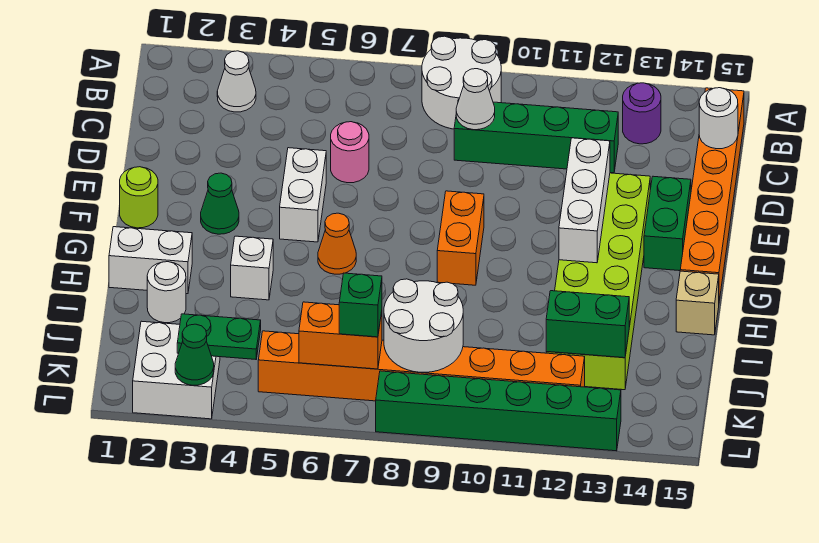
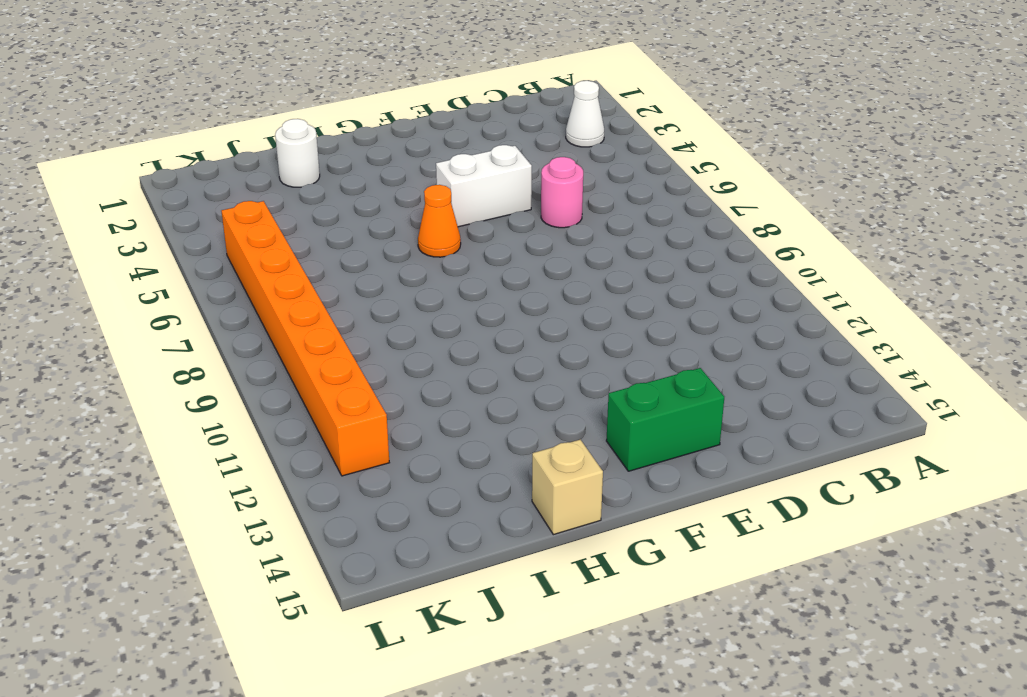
none -> white round brick A8:B9 level 1
none -> purple round brick B13 level 1
none -> orange brick B15:G15 level 1

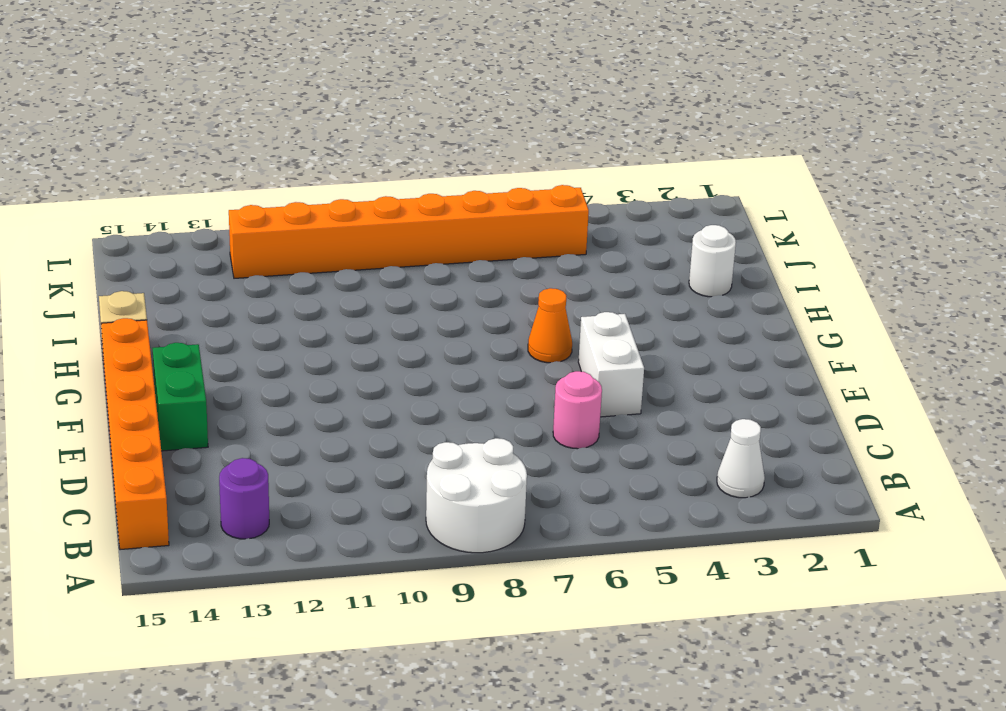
none -> green brick C9:C12 level 1
none -> lime brick E12:J13 level 1
none -> lime round brick F1 level 1

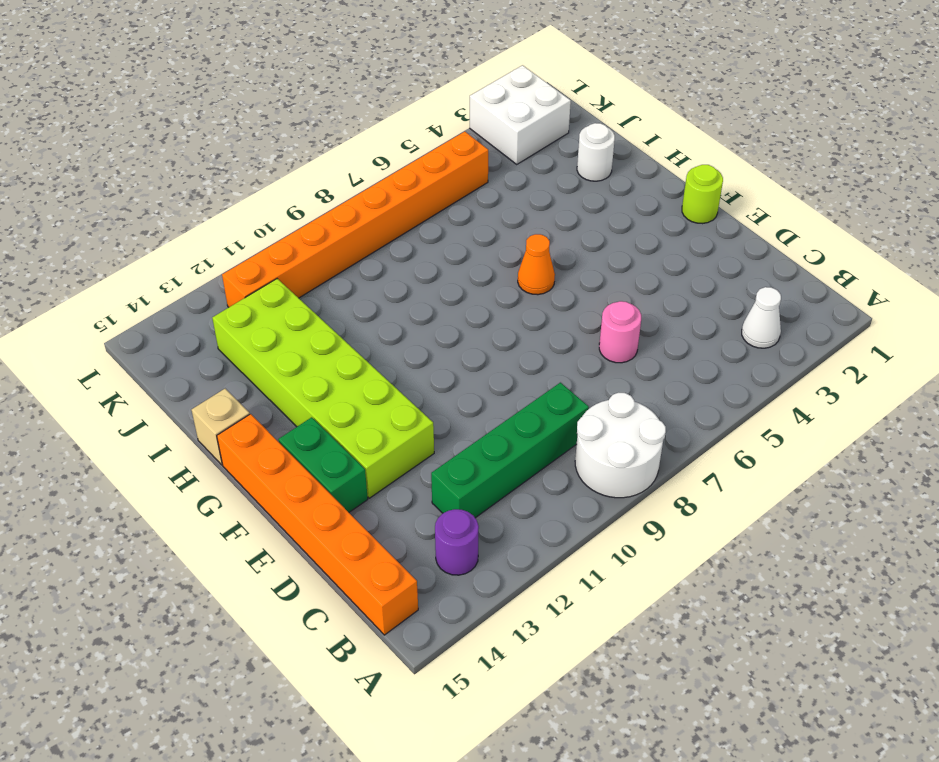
none -> white brick E5:F5 level 1
none -> green cone F3 level 1
none -> orange brick F9:G9 level 1

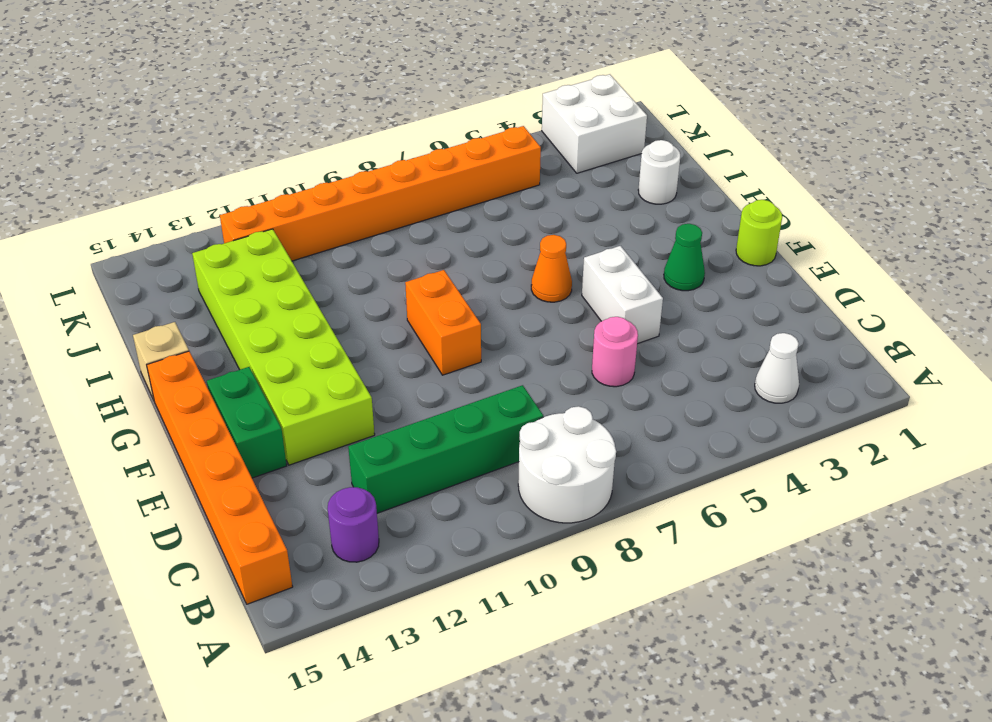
none -> white brick H1:H2 level 1
none -> white brick H4 level 1
none -> green brick L8:L13 level 1

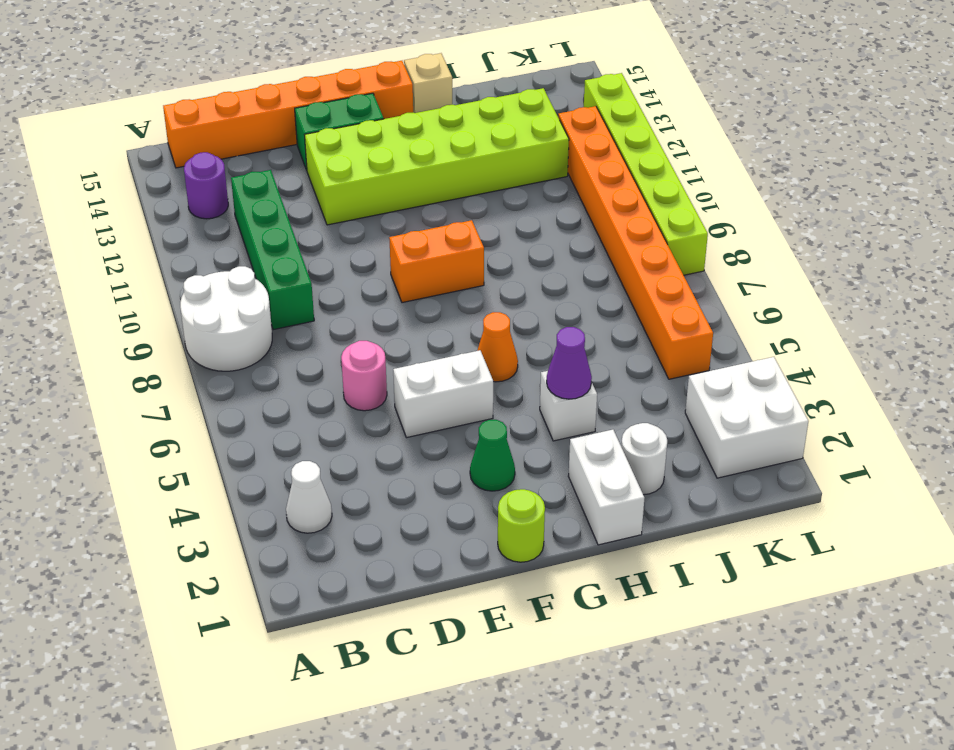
purple cone H4 level 2 -> none
lime brick L8:L13 level 1 -> green brick L8:L13 level 1
none -> white cone C9 level 2
none -> white round brick C15 level 2
none -> white brick E12:G12 level 2

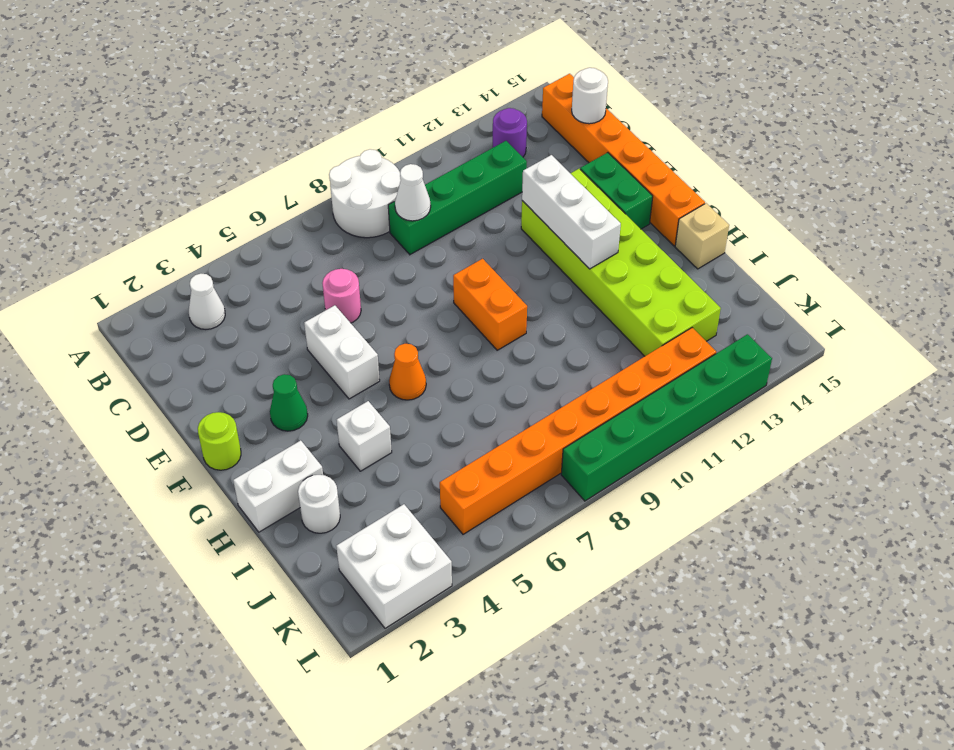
none -> white round brick J8:K9 level 2
none -> green brick J12:J13 level 2
none -> green plate K3:K4 level 2

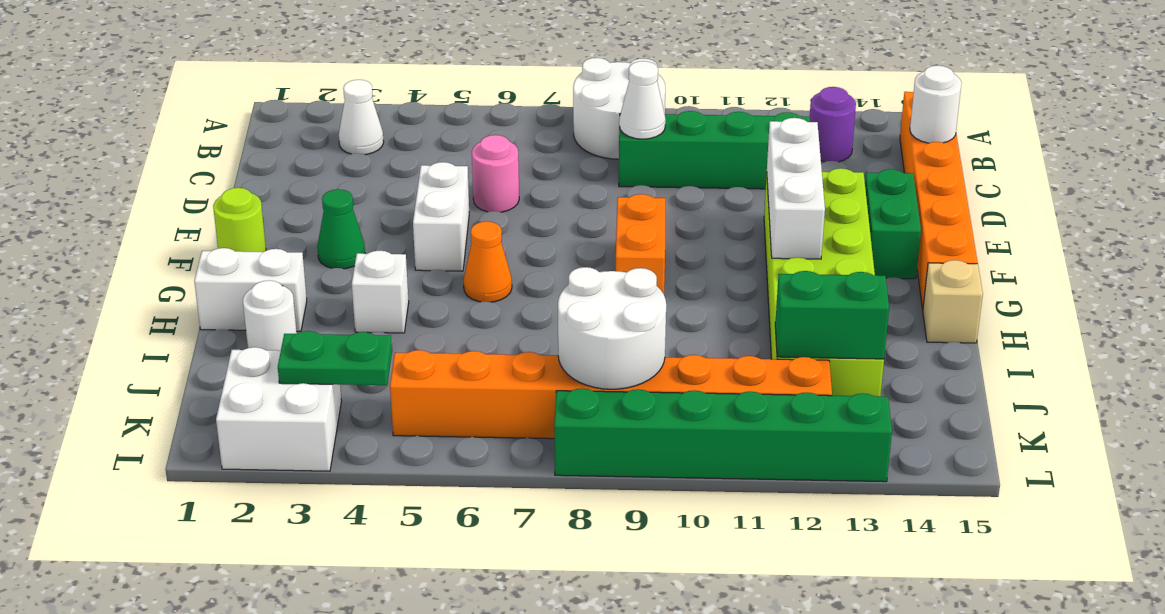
none -> orange brick K6:K7 level 2
none -> green cone L3 level 2
none -> green brick K7 level 3

